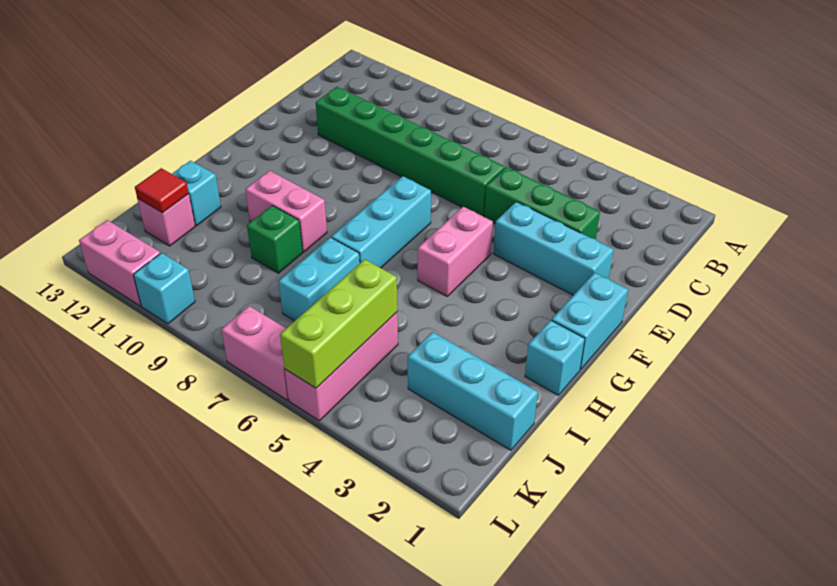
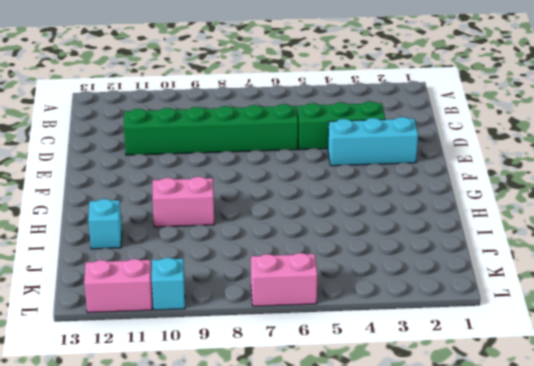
none -> cyan brick F1:G1 level 1
none -> pink brick F5:G5 level 1
none -> cyan brick F7:H7 level 1

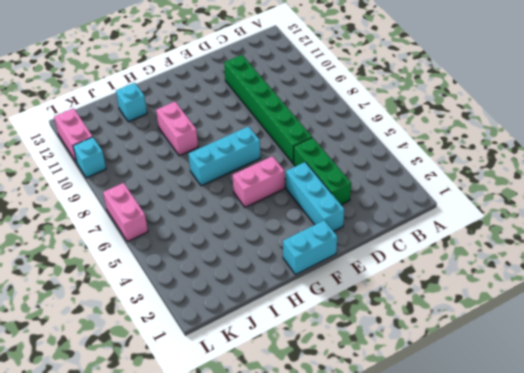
none -> cyan brick H1 level 1
none -> cyan brick I7:J7 level 1
none -> green brick I9 level 1

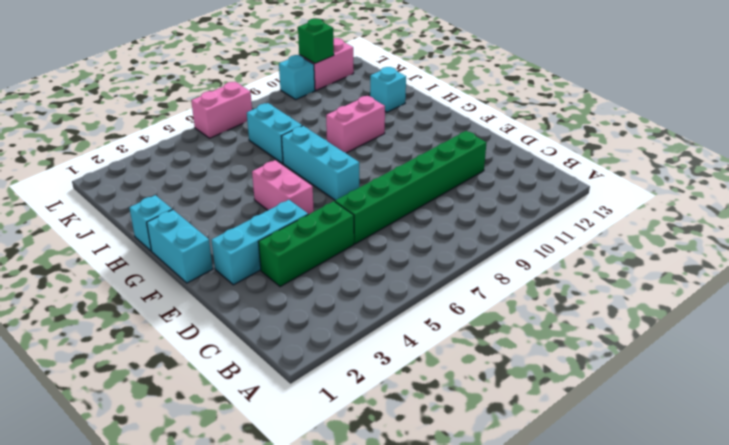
green brick L11 level 2 -> green brick I9 level 1
none -> cyan brick J1:J3 level 1
none -> pink brick J5:L5 level 1
none -> pink brick J12 level 1

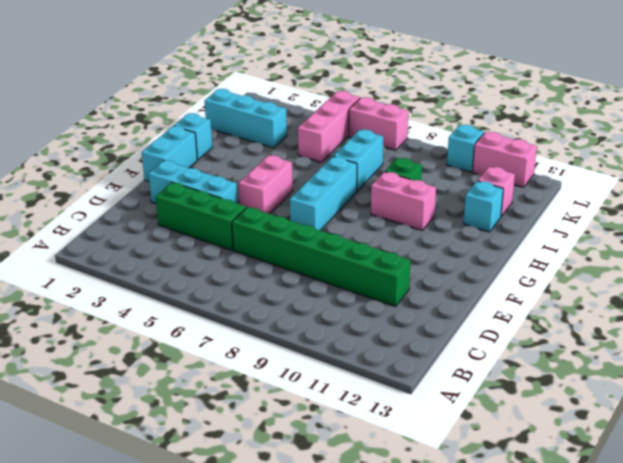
none -> lime brick J5:L5 level 2
none -> red tile J12 level 2

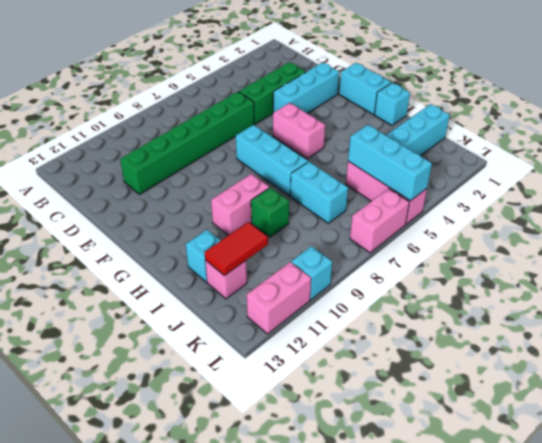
cyan brick J5:L5 level 2 -> lime brick J5:L5 level 2
red tile J11:J12 level 2 -> red tile J12 level 2

